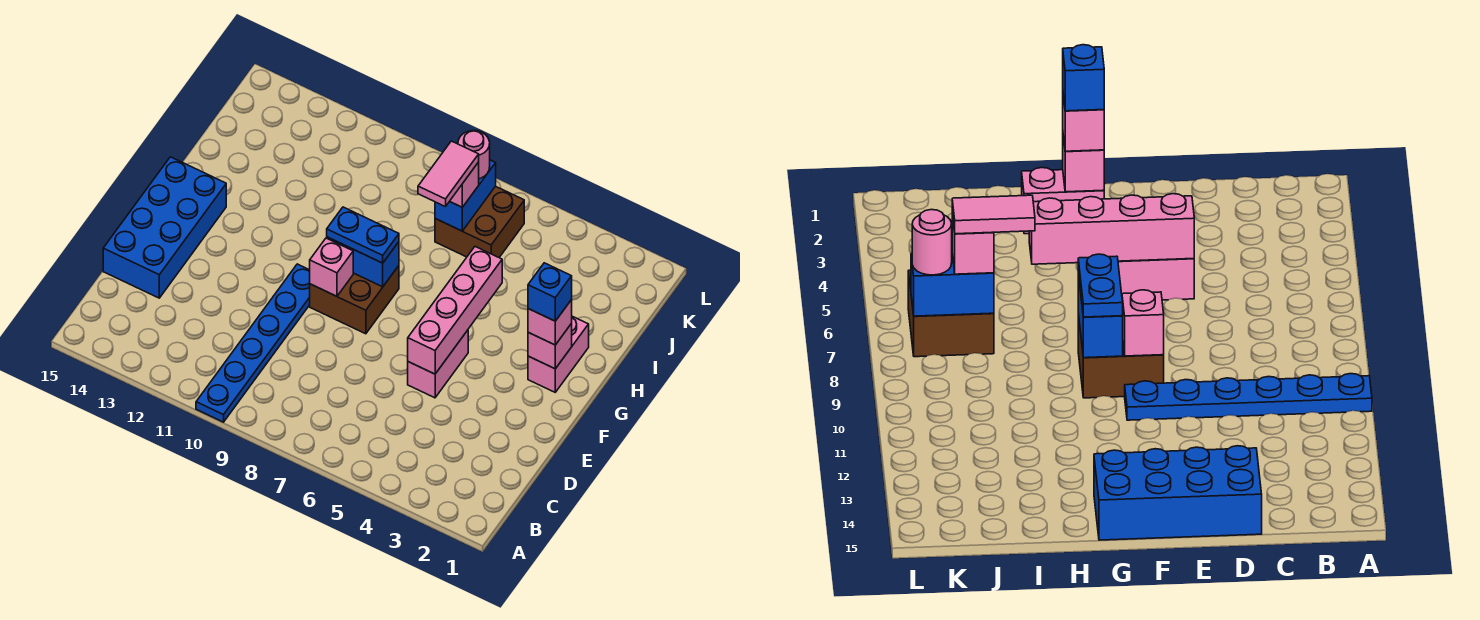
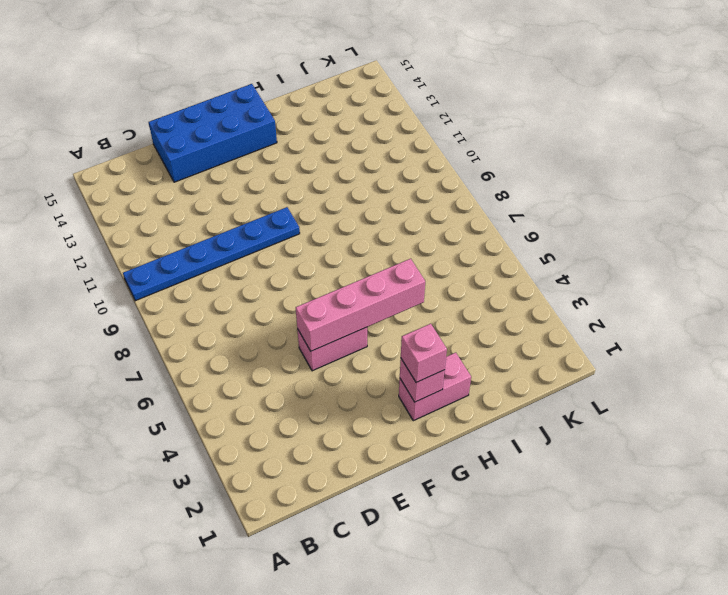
none -> brown brick F8:G9 level 1
none -> brown brick J6:K7 level 1
none -> pink brick F9 level 2

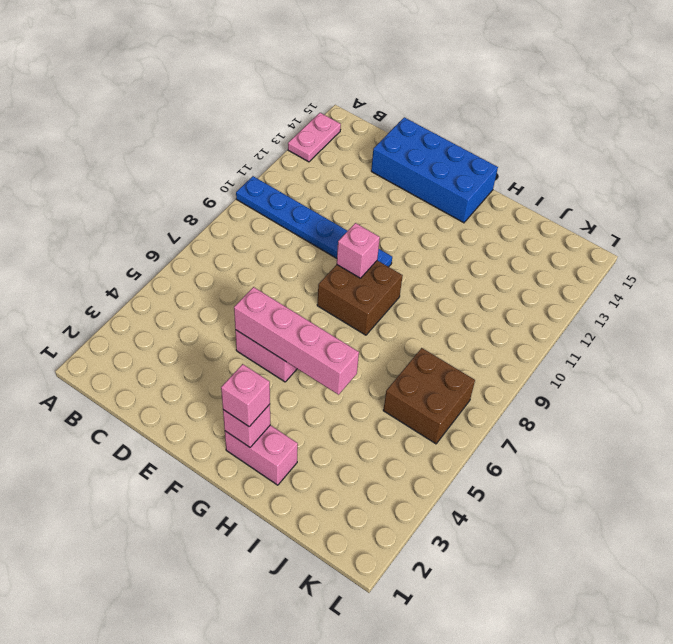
pink plate A13:A14 level 1 -> none
none -> blue brick G8:G9 level 2
none -> blue brick J7:K7 level 2
none -> blue plate G8:G9 level 3

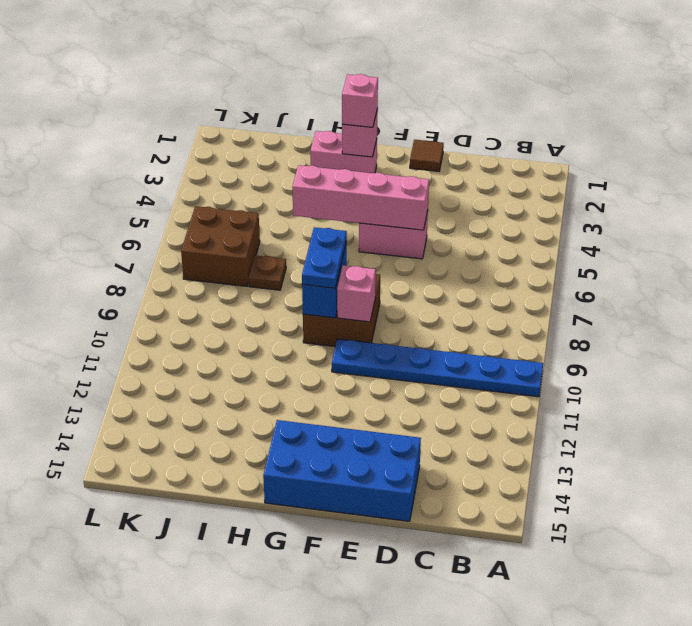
brown tile E1 level 1 -> none
brown plate I7 level 1 -> none
none -> blue brick J7:K7 level 2
none -> pink brick J7 level 3
none -> pink round brick K7 level 3

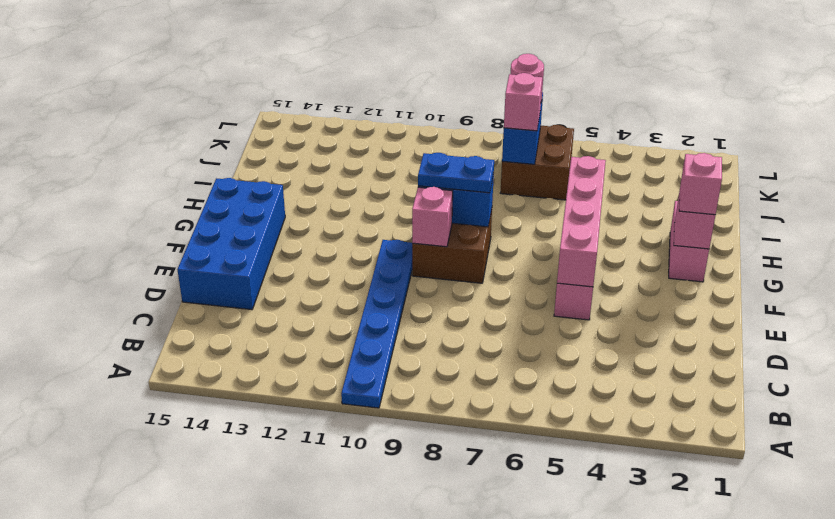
none -> blue brick G2 level 4
none -> pink tile I7:J7 level 4

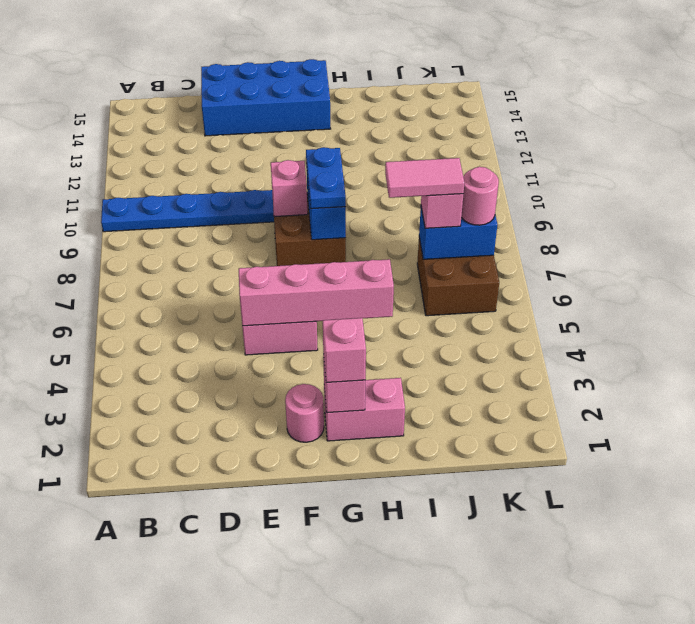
pink round brick F2 level 1 -> none
none -> blue brick G2 level 4

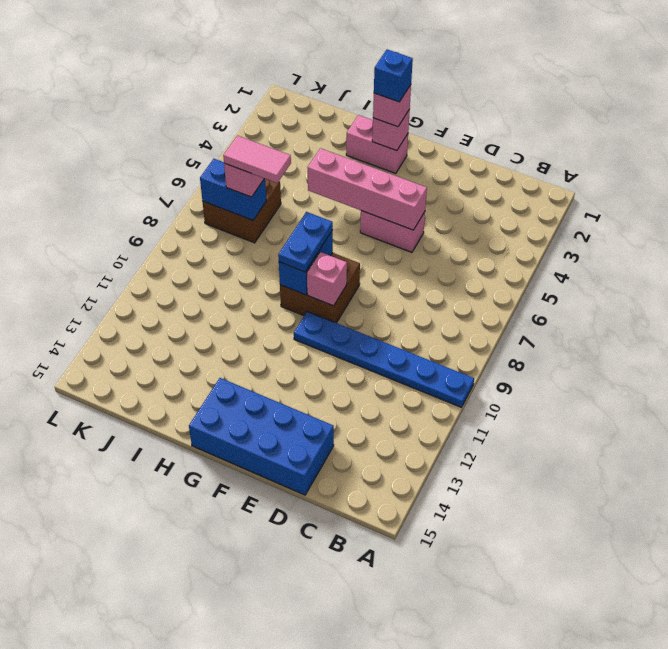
none -> pink round brick K7 level 3

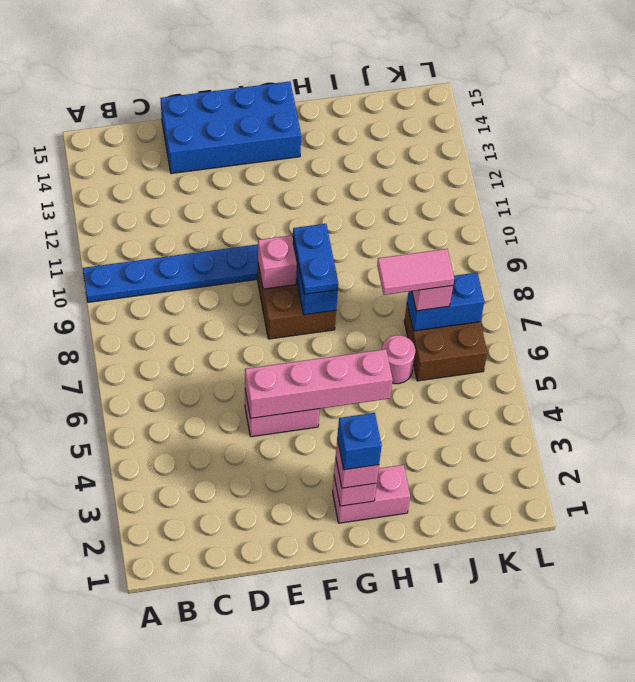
pink round brick I6 level 1 -> pink round brick K7 level 3

